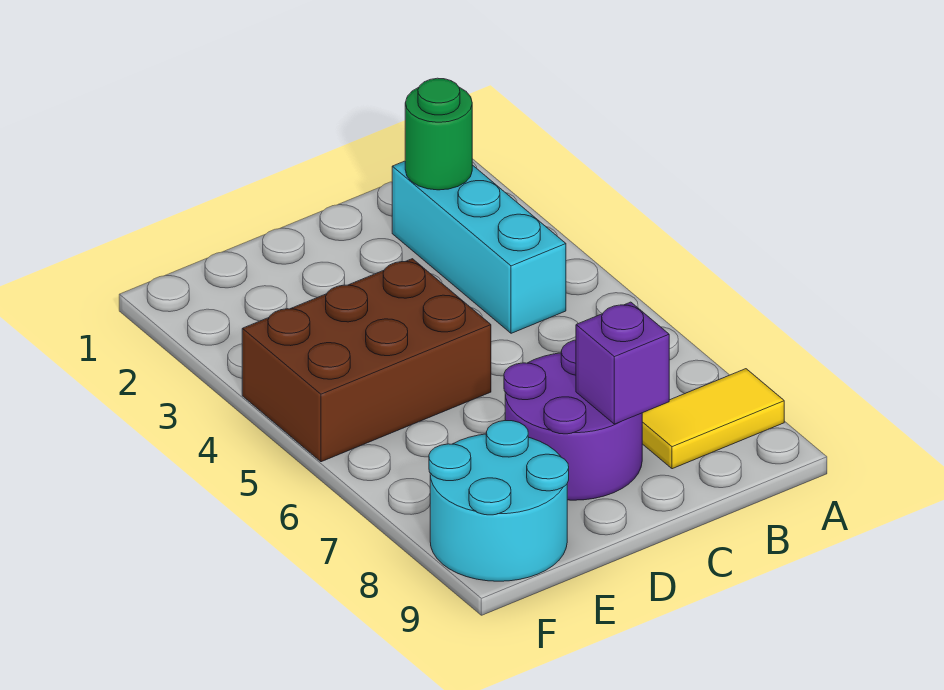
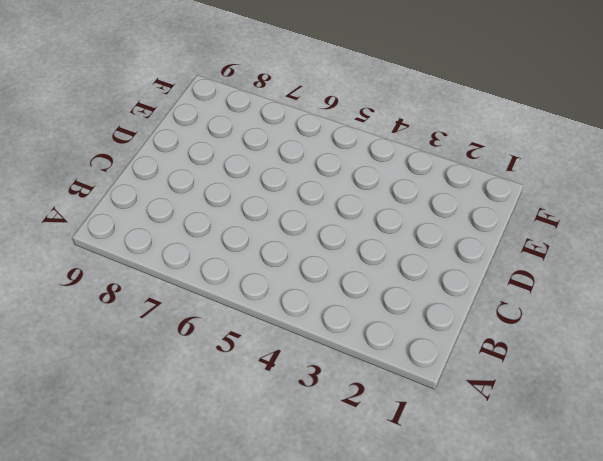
none -> yellow tile A8:B8 level 1
none -> cyan brick B2:B4 level 1

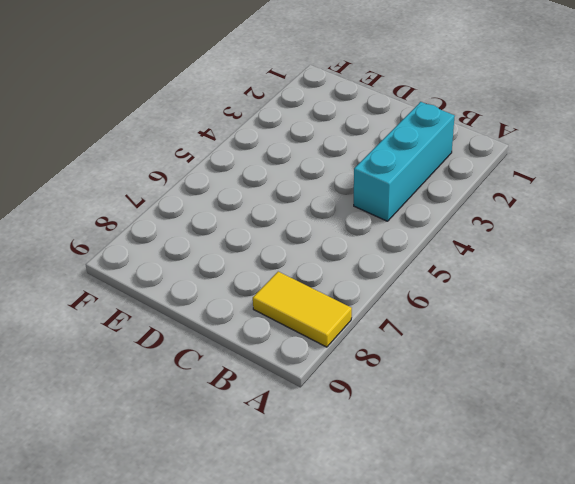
none -> purple round brick C7:D8 level 1
none -> brown brick D4:F5 level 1

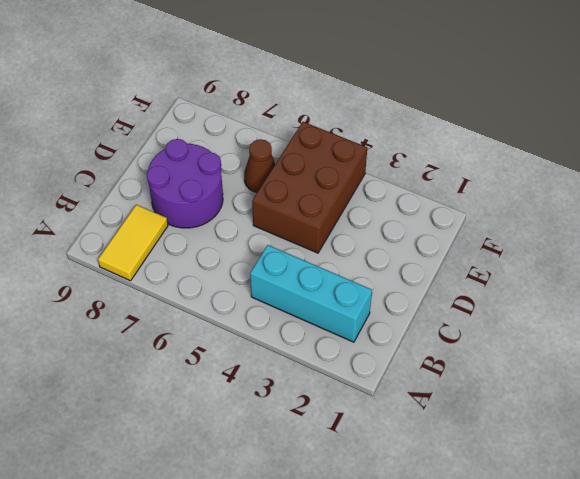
brown cone E6 level 1 -> none
none -> cyan round brick E8:F9 level 1
none -> green round brick B2 level 2

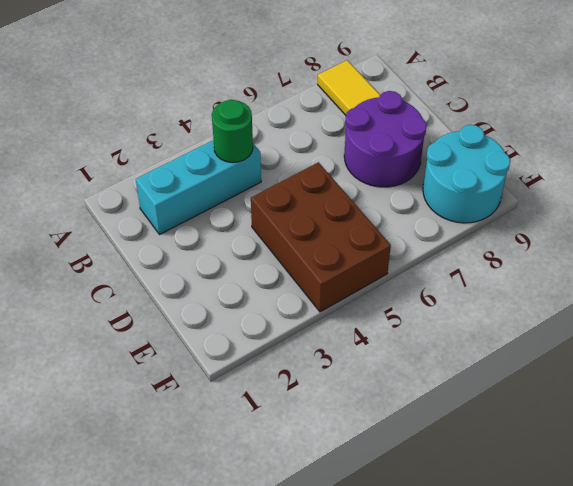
green round brick B4 level 2 -> green round brick B2 level 2
none -> purple brick C8 level 2

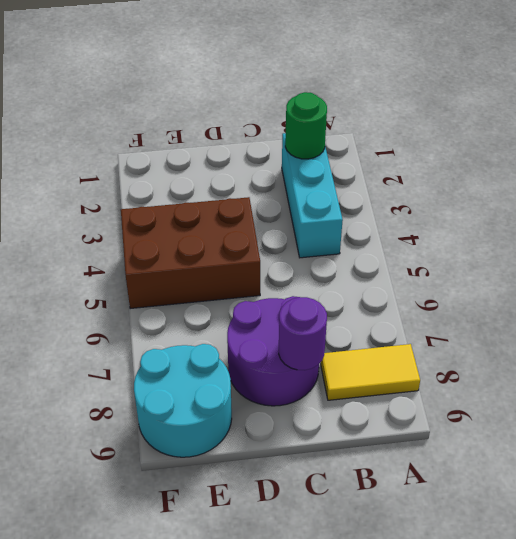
purple round brick C8 level 2 -> purple brick C8 level 2

